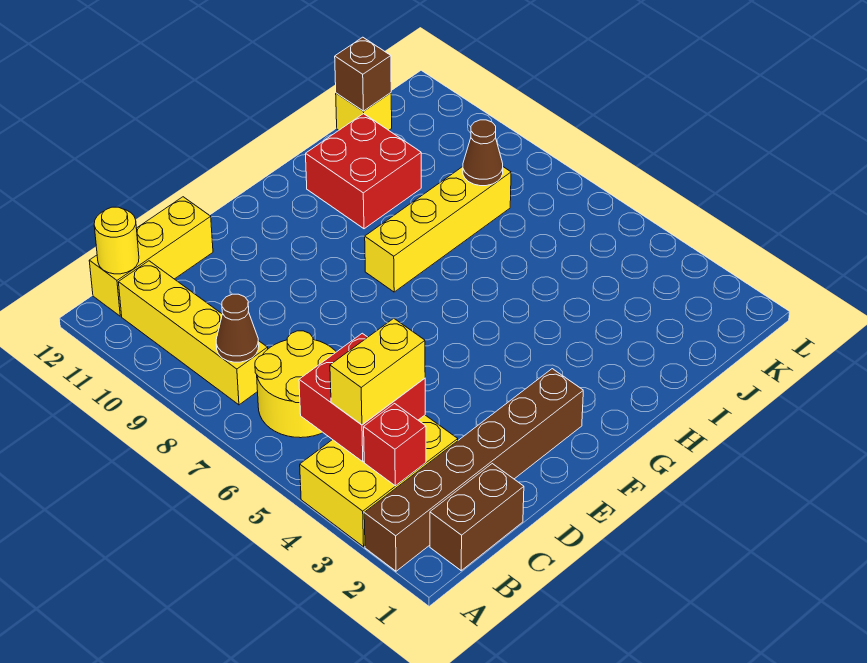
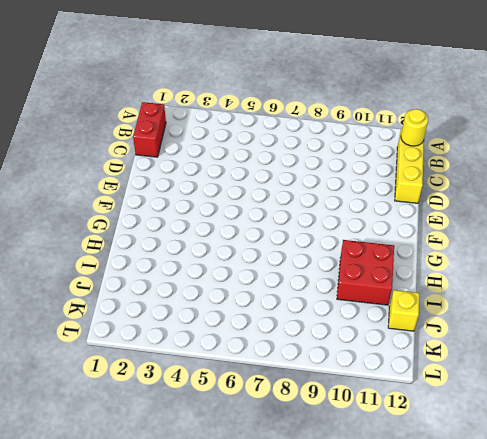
red brick B1:C1 level 1 -> brown brick B1:C1 level 1
none -> brown brick A2:F2 level 1
none -> yellow brick A3:C4 level 1
none -> yellow round brick B6:C7 level 1

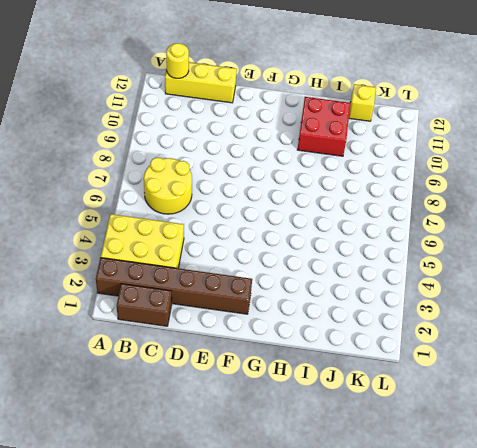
none -> yellow brick B8:B11 level 1
none -> yellow brick G8:J8 level 1
none -> red brick B3 level 2

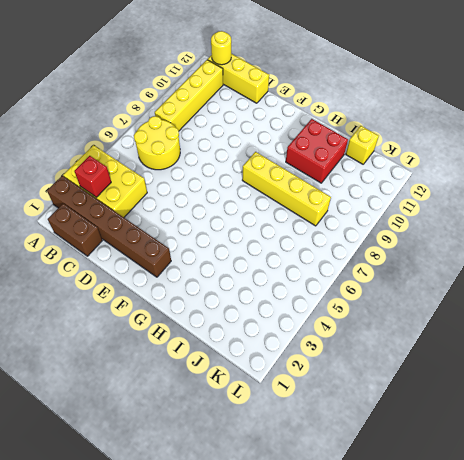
none -> red brick B4:C5 level 2
none -> brown cone B8 level 2
none -> brown cone J8 level 2

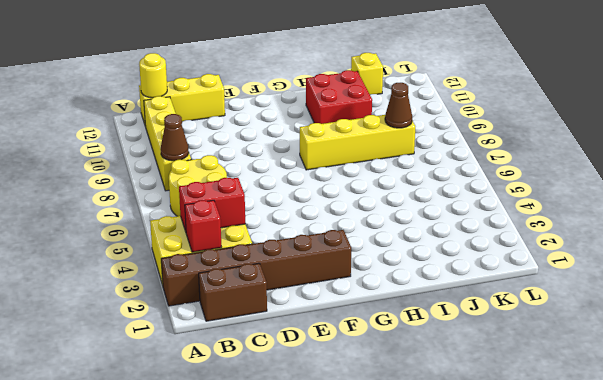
red brick B4:C4 level 2 -> red brick B4:C5 level 2
none -> brown brick J12 level 2
none -> yellow brick B4:C4 level 3

